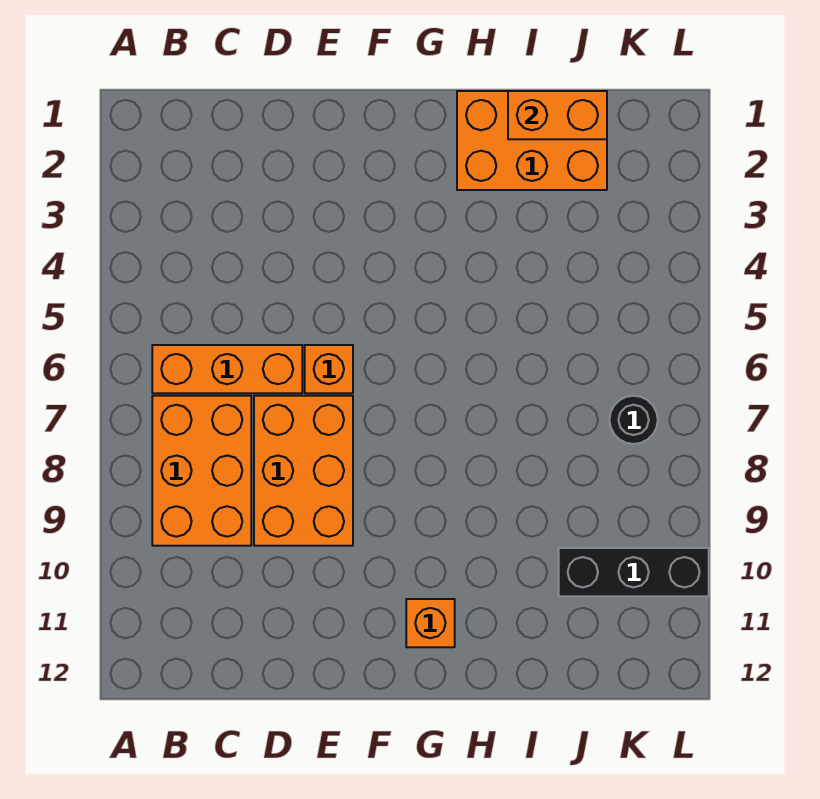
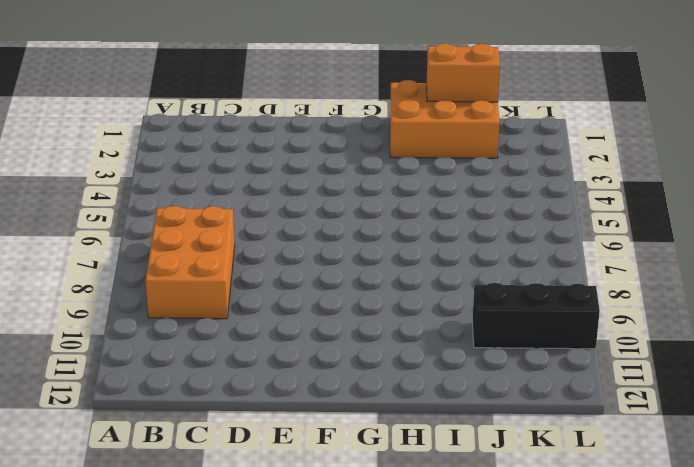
none -> orange brick B6:D6 level 1
none -> orange brick D7:E9 level 1

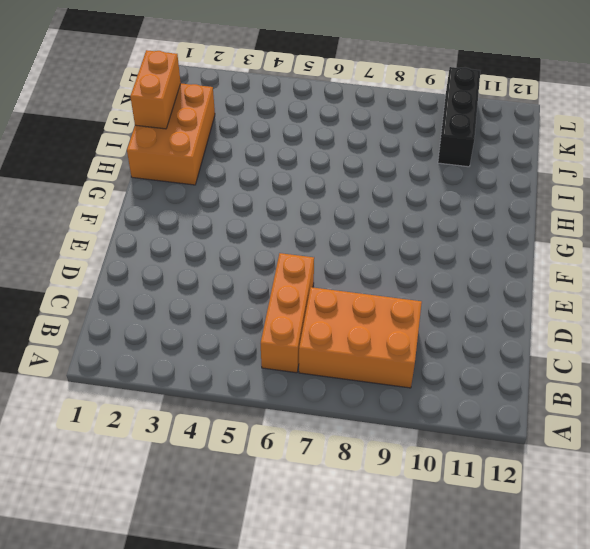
none -> orange brick D7:E9 level 1
none -> orange brick E6 level 1

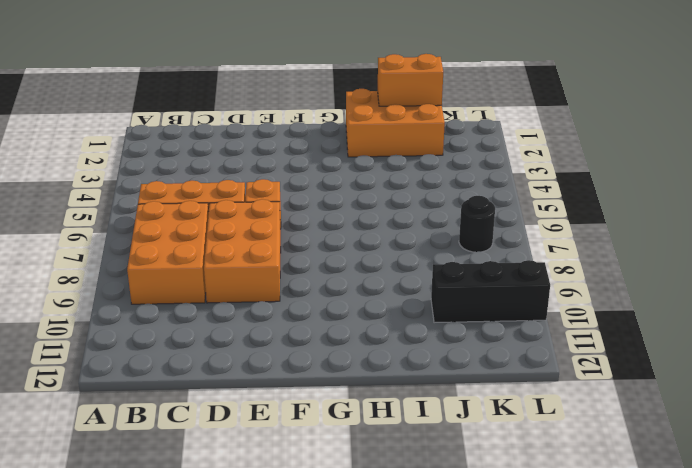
none -> orange brick G11 level 1

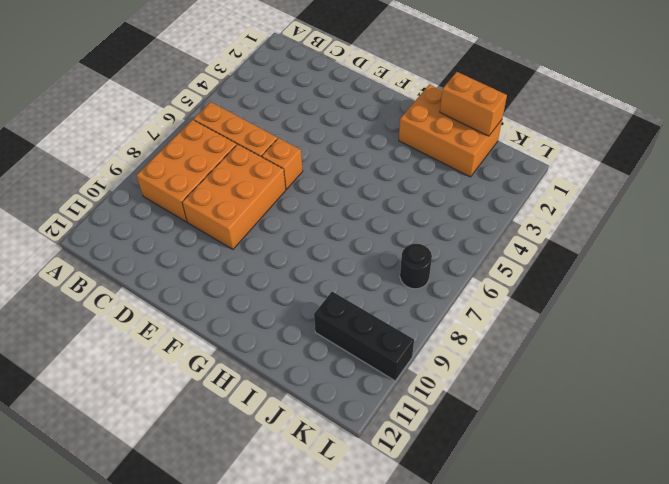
none -> orange brick G11 level 1

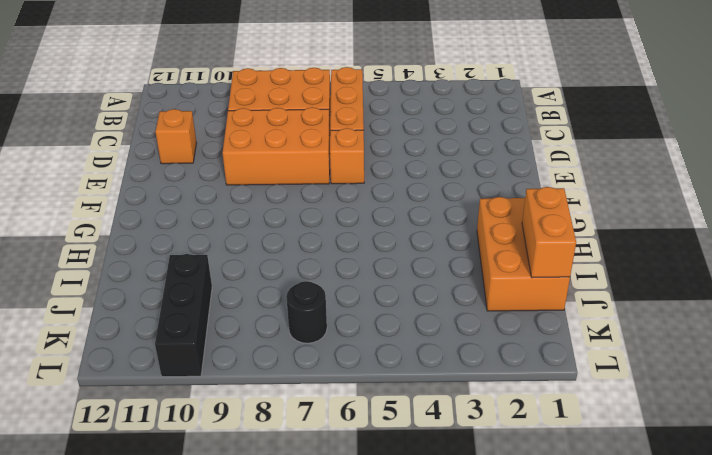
orange brick D11 level 1 -> orange brick G11 level 1

